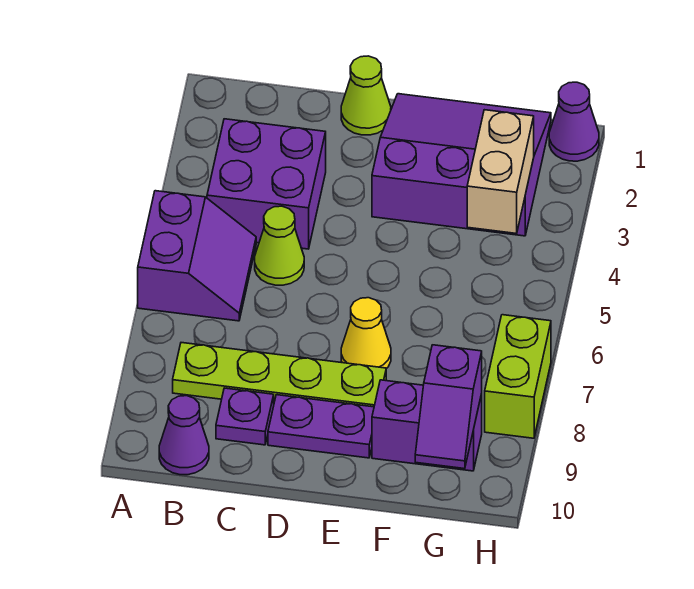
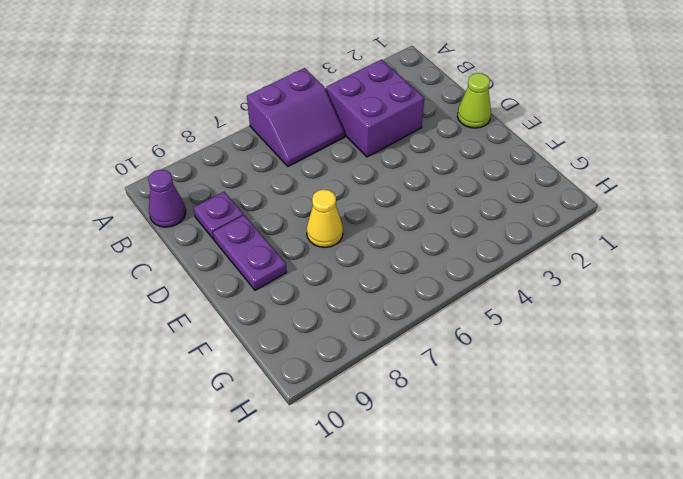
none -> lime plate B8:E8 level 1
none -> lime cone C5 level 1
none -> purple slope E1:G3 level 1 top 3

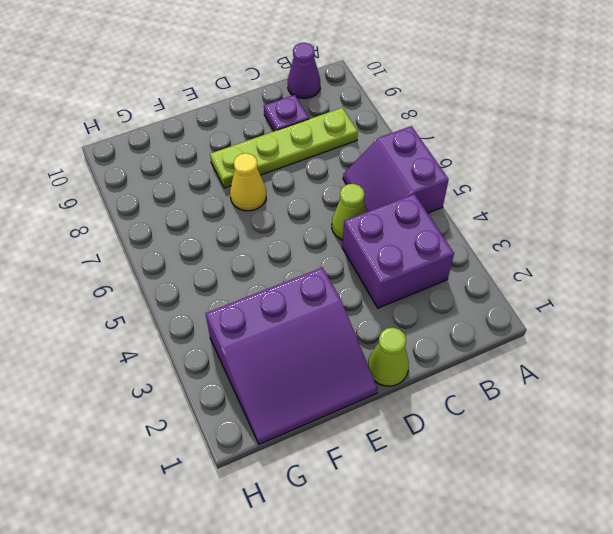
none -> purple plate D9:E9 level 1
none -> purple brick F9:G9 level 1
none -> purple cone H1 level 1

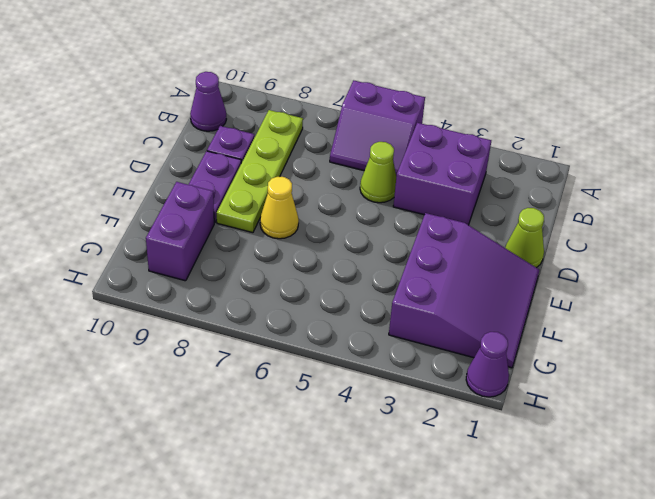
none -> lime brick H7:H8 level 1
none -> tan brick G3:G4 level 2
none -> purple slope G9:G10 level 2 top 9

